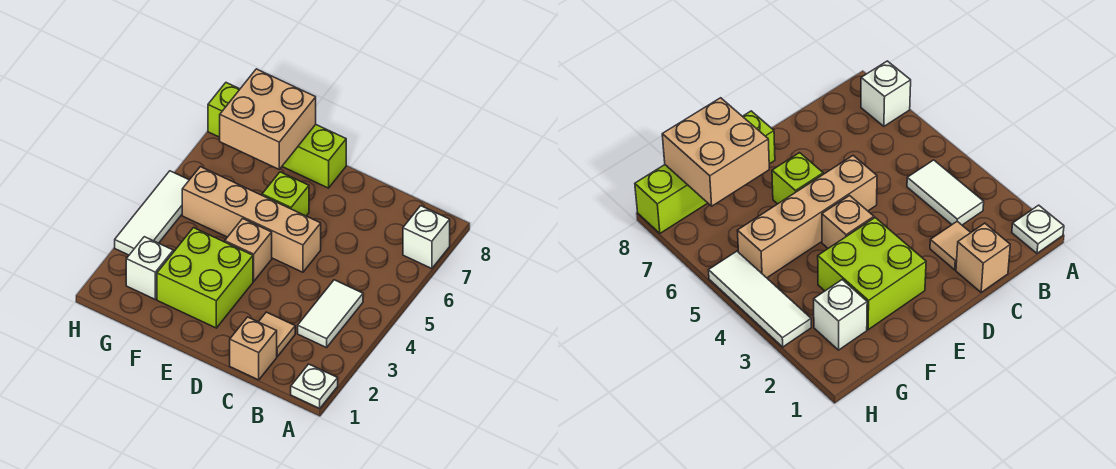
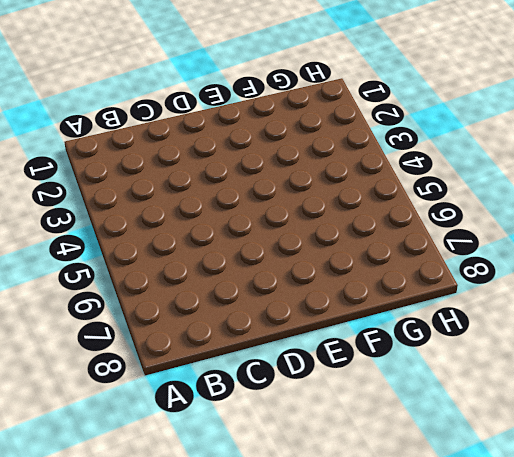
none -> white plate A1 level 1
none -> white brick A7 level 1
none -> white tile B3:B4 level 1

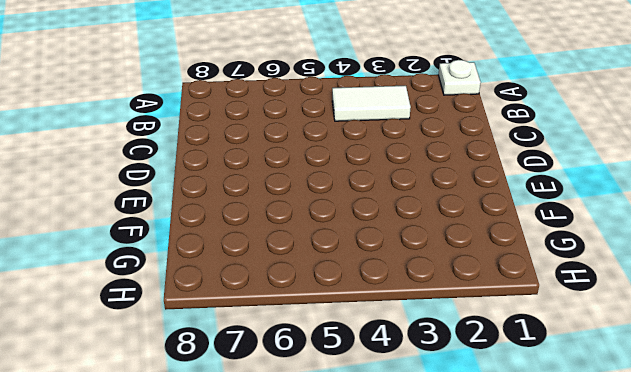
none -> white brick A7 level 1
none -> tan brick C1 level 1
none -> tan tile C2 level 1

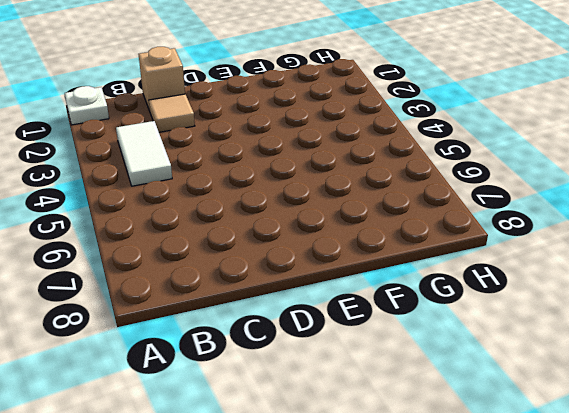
none -> white brick A7 level 1
none -> tan brick D5:G5 level 1
none -> lime brick E2:F3 level 1

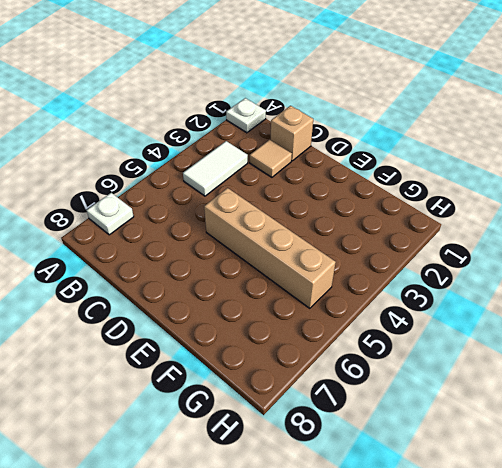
white plate A7 level 1 -> white brick A7 level 1
none -> lime brick E2:F3 level 1
none -> tan brick E4 level 1
none -> lime brick E6 level 1

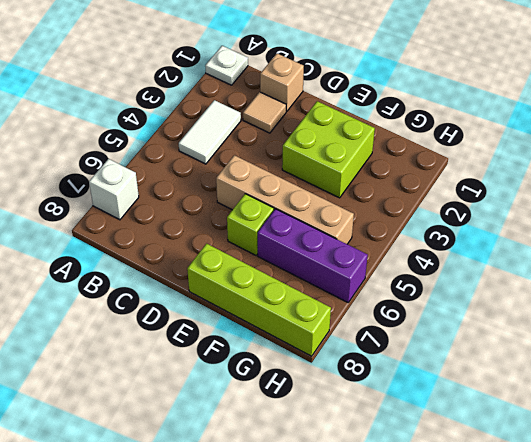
purple brick F6:H6 level 1 -> none
none -> tan brick E4 level 1
none -> white brick G2 level 1
none -> white tile H3:H5 level 1

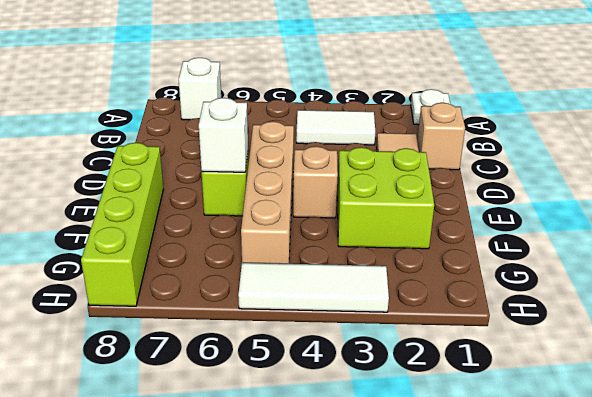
white brick E6 level 2 -> white brick G2 level 1
none -> tan brick F7:G8 level 2

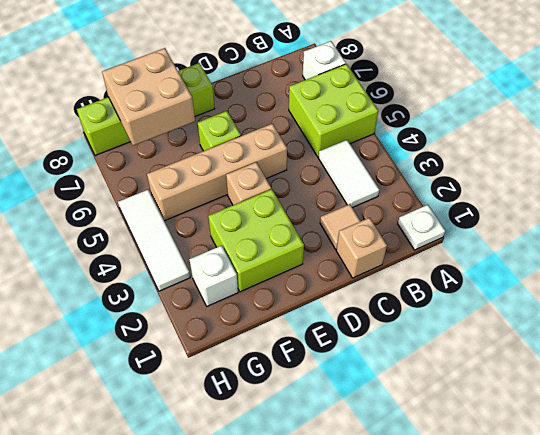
lime brick A5:B6 level 1 -> none

